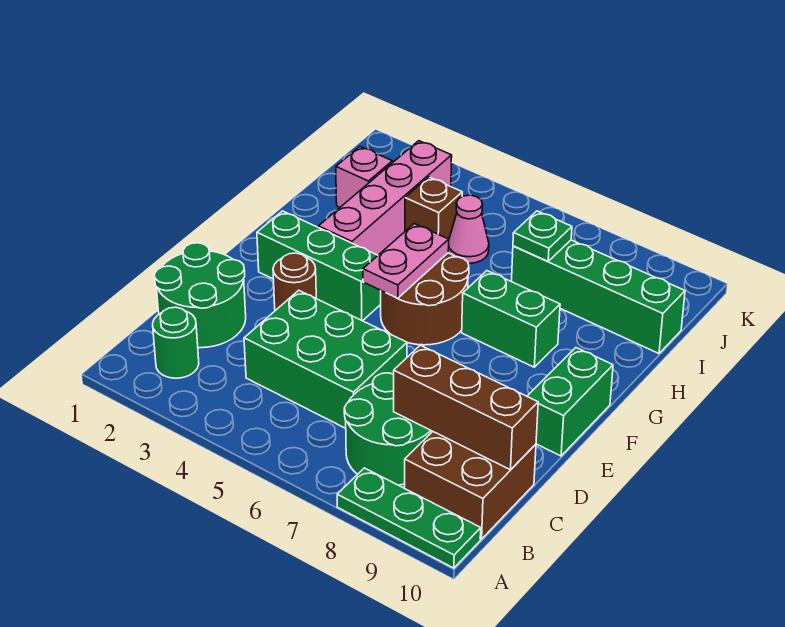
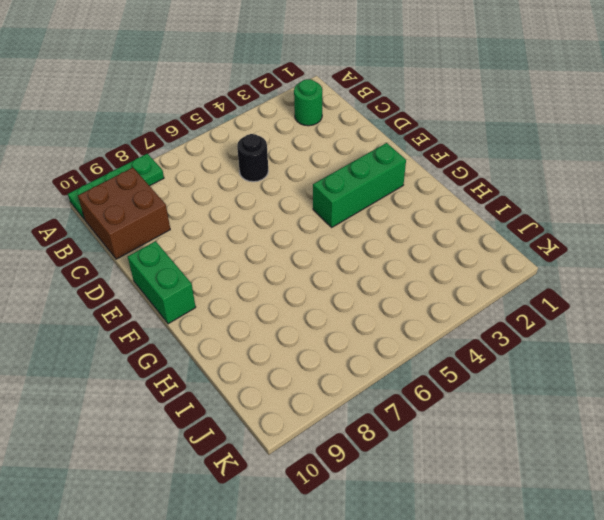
black round brick C5 level 1 -> green brick C4:D6 level 1
none -> green round brick B7:C8 level 1
none -> green round brick C1:D2 level 1
none -> brown round brick E3 level 1

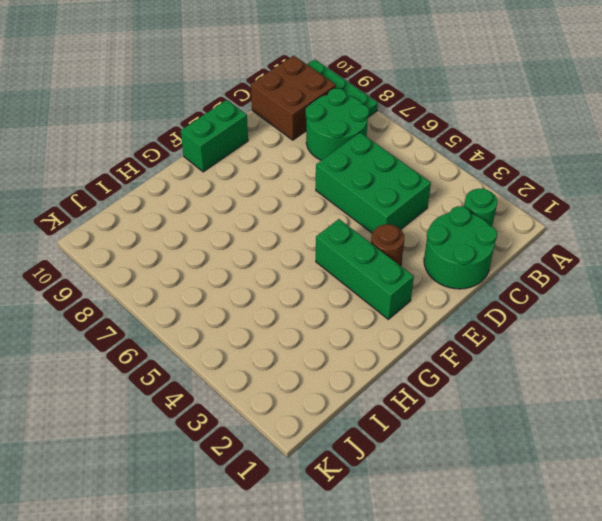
none -> brown round brick F5:G6 level 1
none -> pink brick G3:J3 level 1
none -> green brick G7:G8 level 1

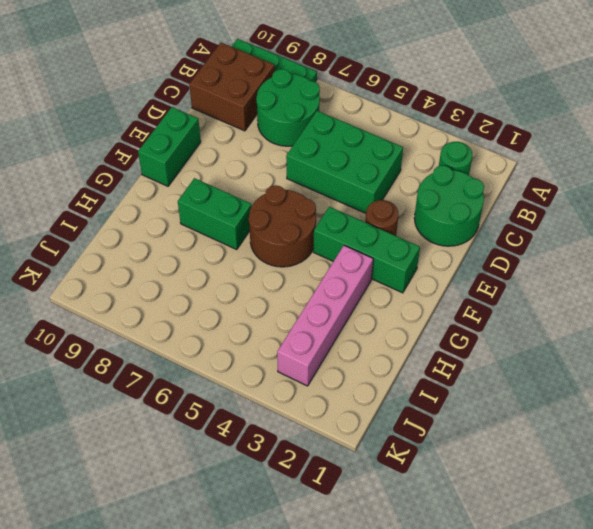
none -> pink brick I2 level 1
none -> brown brick I4 level 1
none -> pink cone I5 level 1

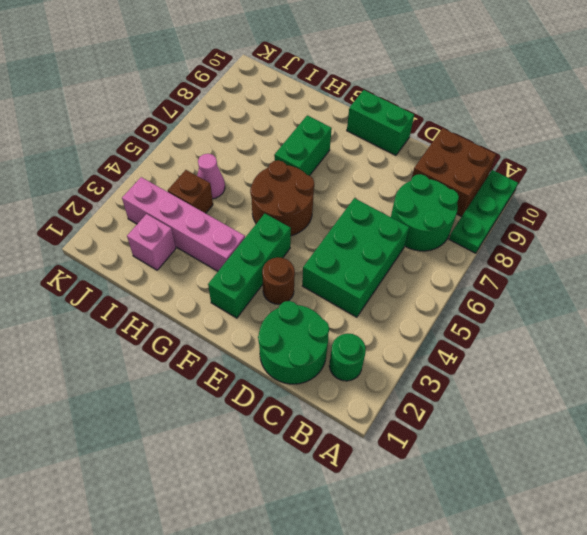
none -> green brick I7:I10 level 1
none -> brown brick C8:C10 level 2
none -> pink plate F5:G5 level 2

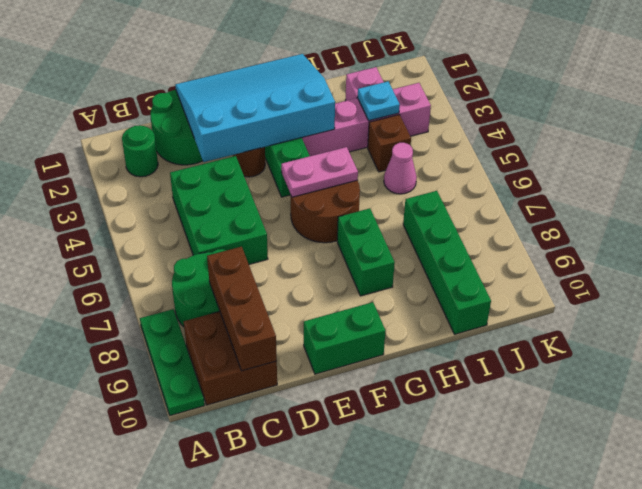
cyan slope D1:G3 level 2 top 3 -> none
cyan plate I3 level 2 -> none
none -> green plate I7 level 2

